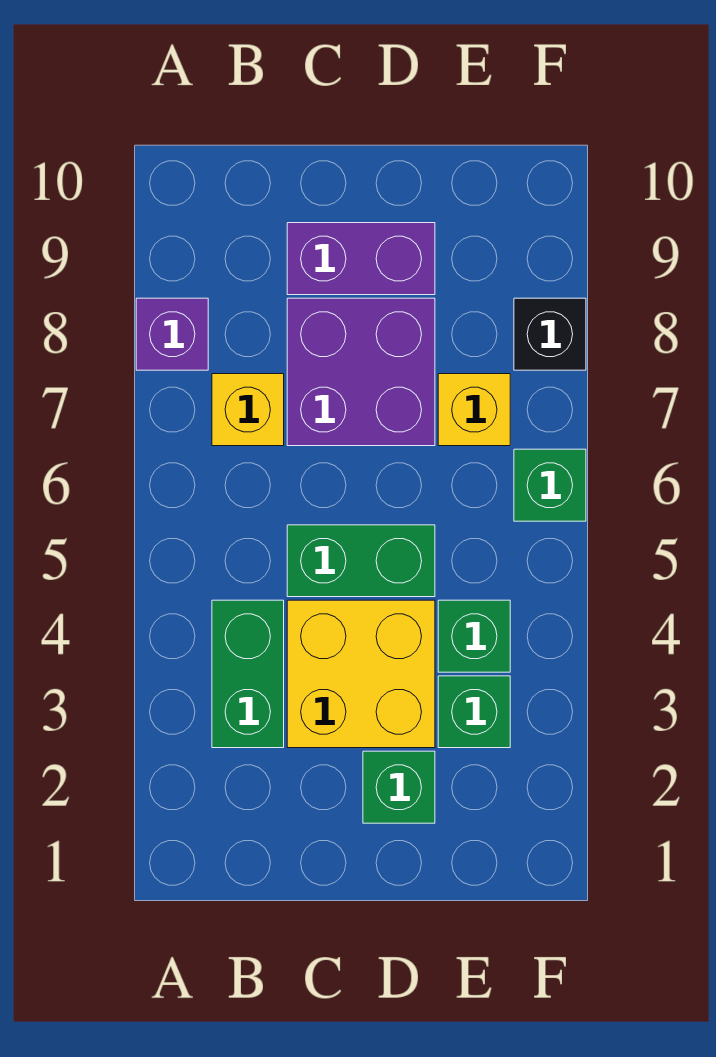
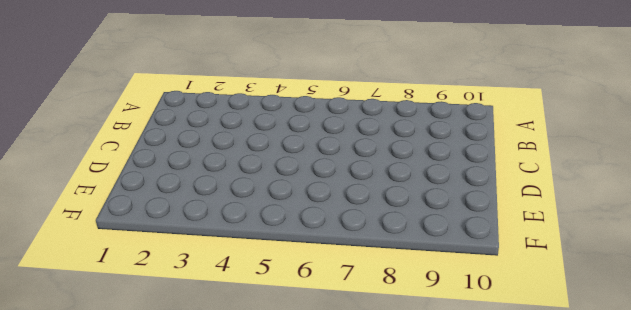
none -> purple brick A8 level 1
none -> green brick B3:B4 level 1
none -> yellow brick B7 level 1

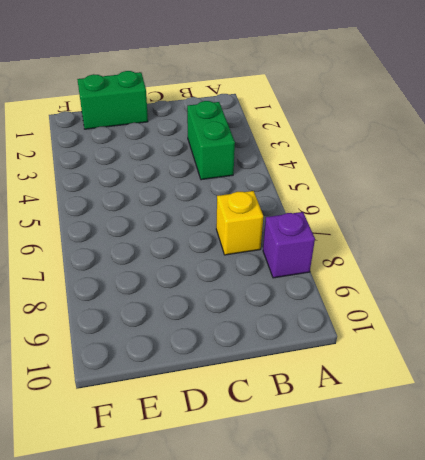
green brick D1:E1 level 1 -> green brick C5:D5 level 1
none -> yellow brick C3:D4 level 1
none -> purple brick C7:D8 level 1
none -> purple brick C9:D9 level 1

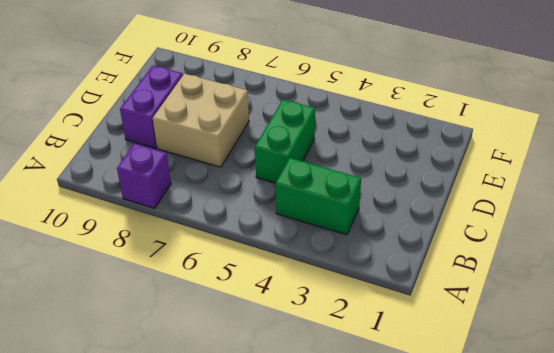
tan brick C7:D8 level 1 -> purple brick C7:D8 level 1
none -> yellow brick B7 level 1
none -> yellow brick C3:D4 level 1
none -> green brick D2 level 1

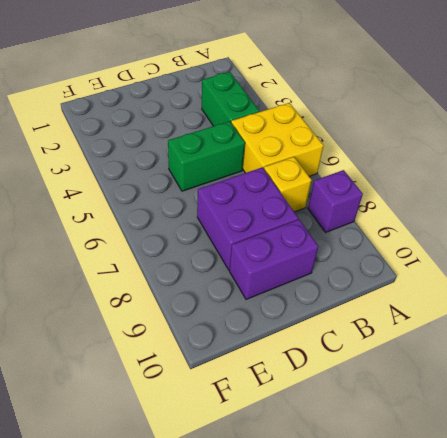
yellow brick A5:B6 level 1 -> yellow brick C3:D4 level 1
none -> green brick D2 level 1
none -> green brick E3 level 1
none -> green brick E4 level 1

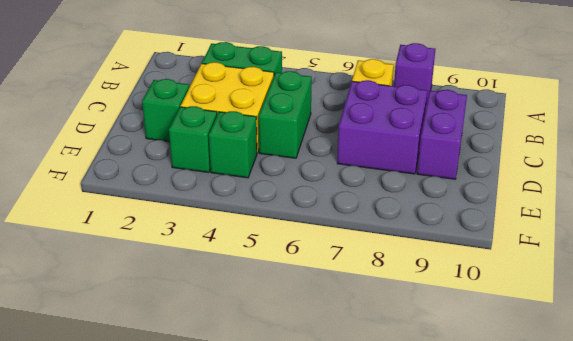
none -> yellow brick E7 level 1
none -> green brick F6 level 1
none -> black brick F8 level 1

